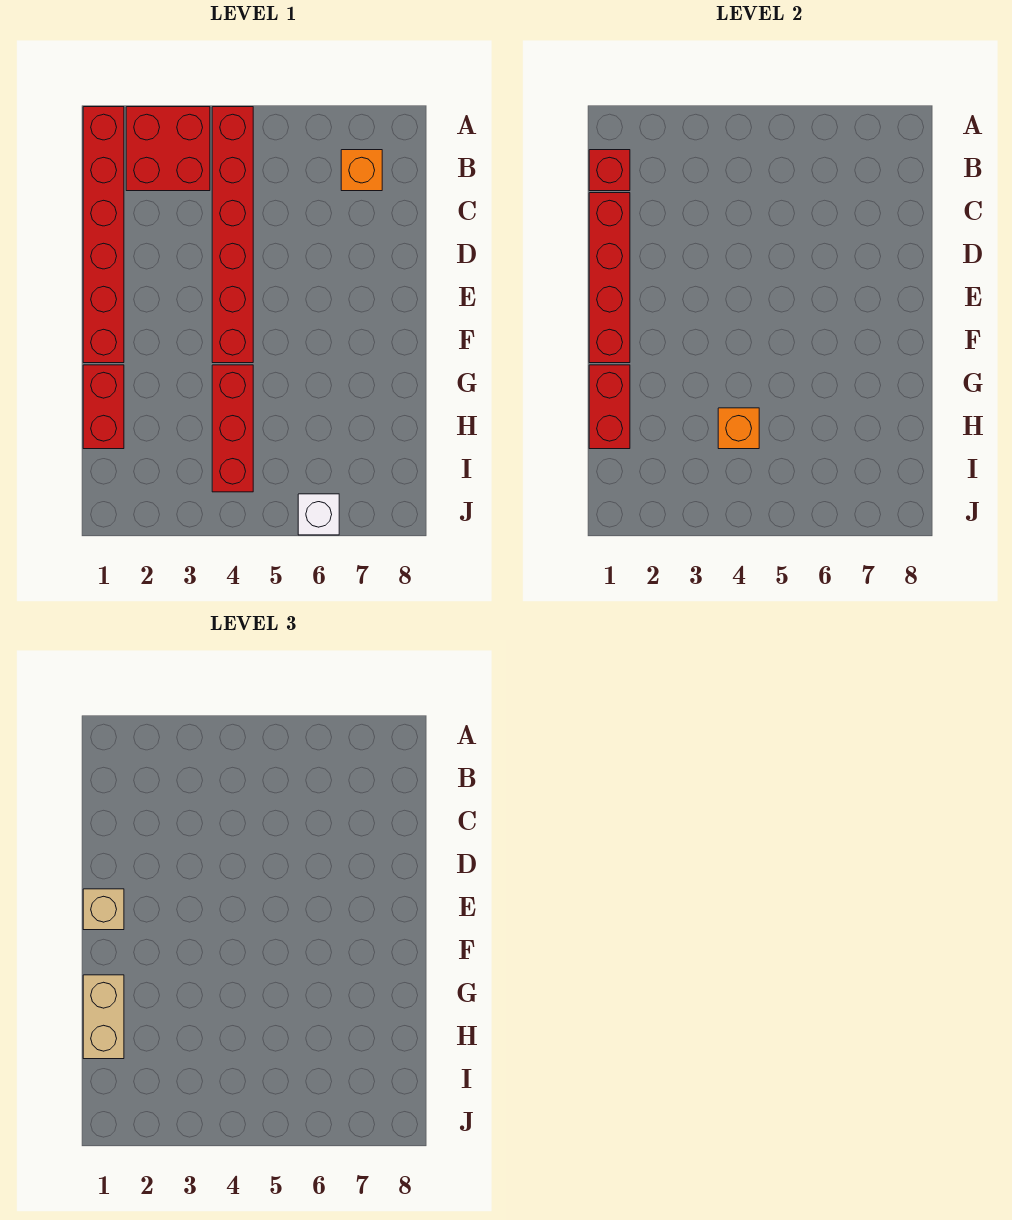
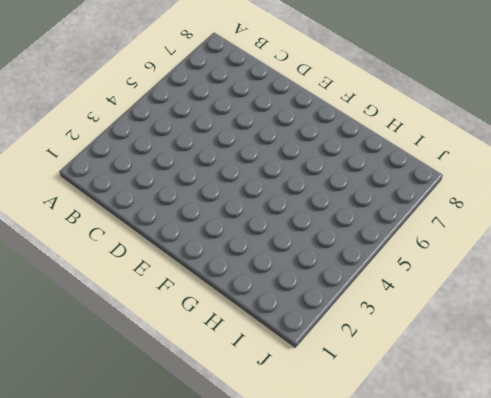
none -> red brick A1:F1 level 1
none -> red brick A2:B3 level 1
none -> red brick A4:F4 level 1

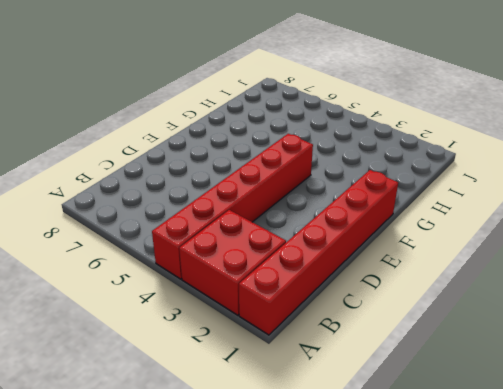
none -> orange brick B7 level 1
none -> red brick G1:H1 level 1
none -> red brick G4:I4 level 1

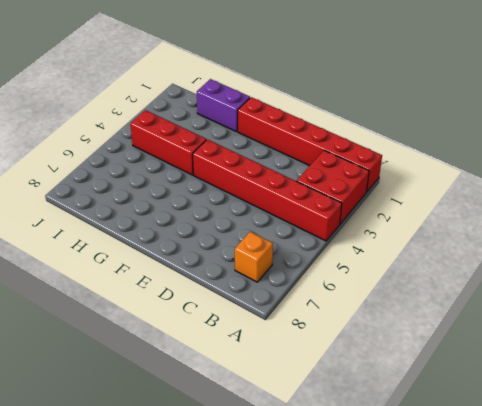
purple brick G1:H1 level 1 -> red brick G1:H1 level 1
none -> white brick J6 level 1
none -> red brick B1 level 2
none -> red brick C1:F1 level 2

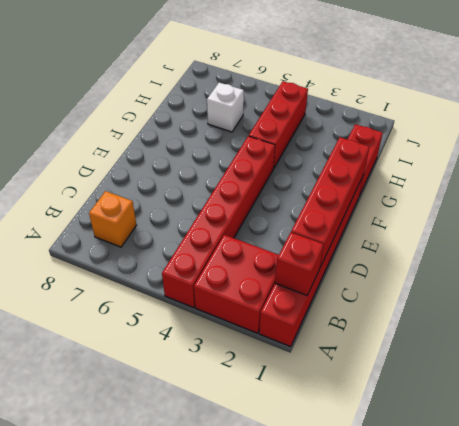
white brick H6 level 1 -> white brick J6 level 1
none -> red brick G1:H1 level 2
none -> orange brick H4 level 2
none -> tan brick E1 level 3

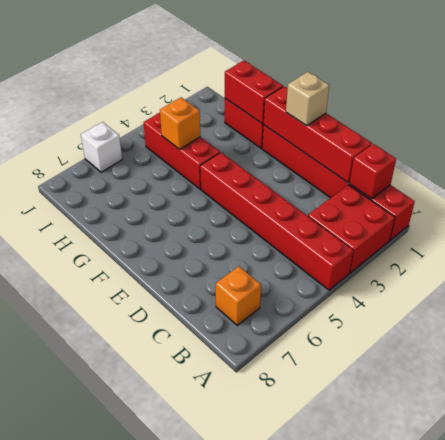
none -> tan brick G1:H1 level 3

